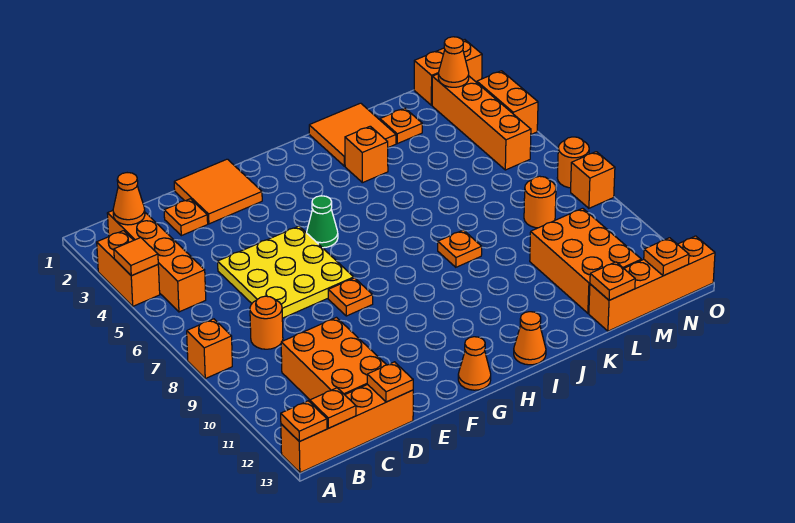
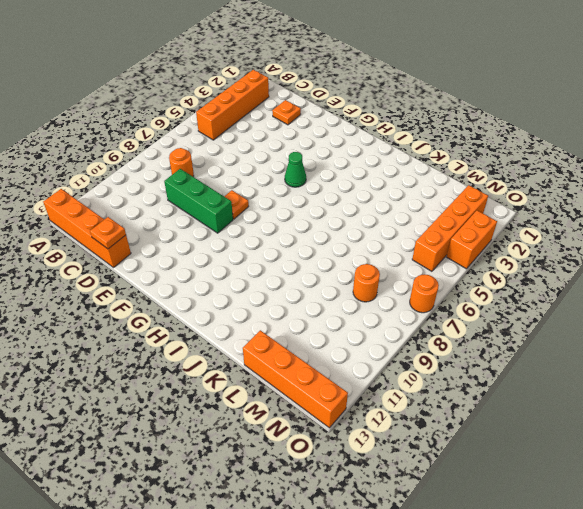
green brick D9:F9 level 1 -> none
none -> orange brick A3:A4 level 1
none -> orange brick A8 level 1
none -> orange brick C10:D12 level 1
none -> yellow plate D5:F7 level 1

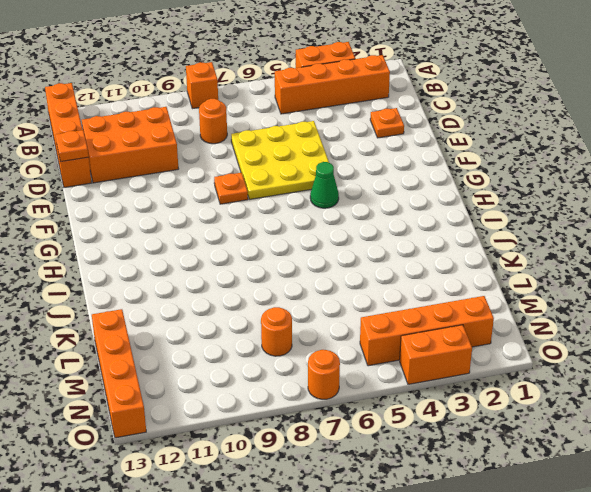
none -> orange tile E1:F2 level 1
none -> orange cone G13 level 1
none -> orange cone I13 level 1
none -> orange tile J1:K2 level 1

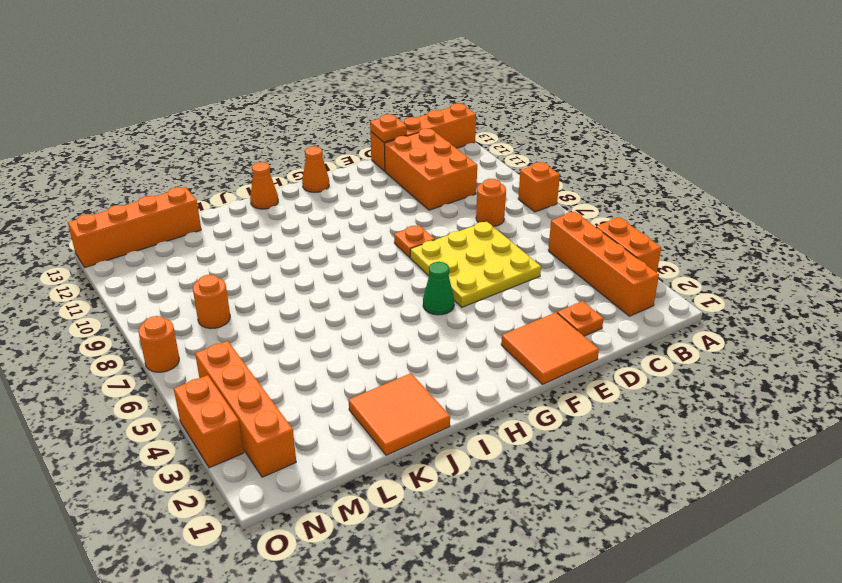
none -> orange brick J3 level 1
none -> orange plate J8 level 1
none -> orange plate L2 level 1
none -> orange brick L10:M12 level 1

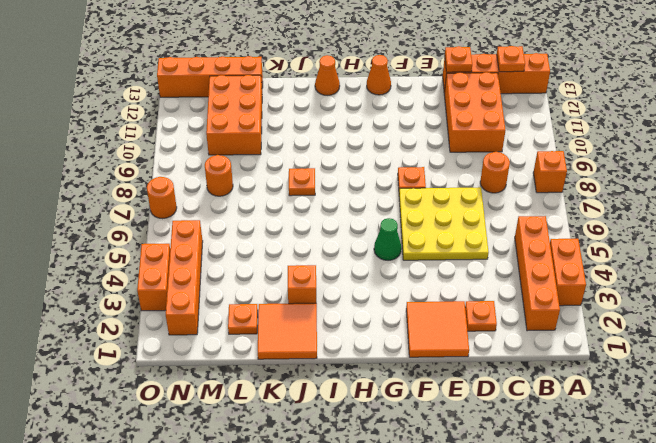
none -> orange brick N1:O1 level 1
none -> orange brick O8 level 1
none -> orange tile A4 level 2
none -> orange plate A13 level 2

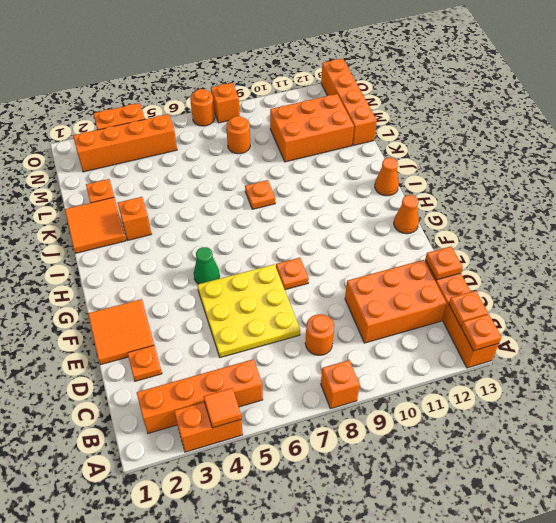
none -> orange brick N1:O1 level 1
none -> orange cone B2 level 2
none -> orange plate L13 level 2
none -> orange cone N2 level 2

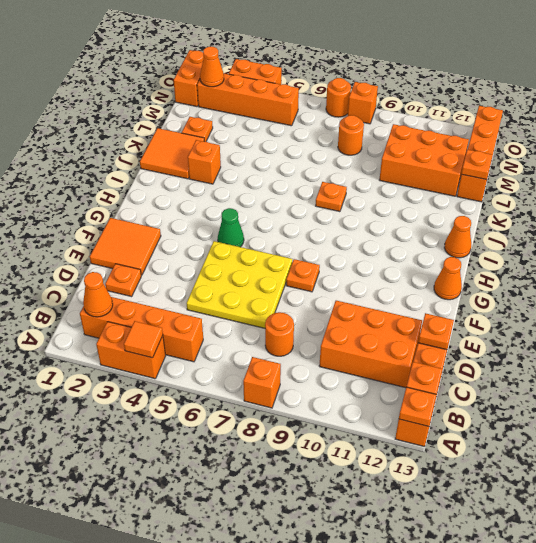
none -> orange plate N13 level 2

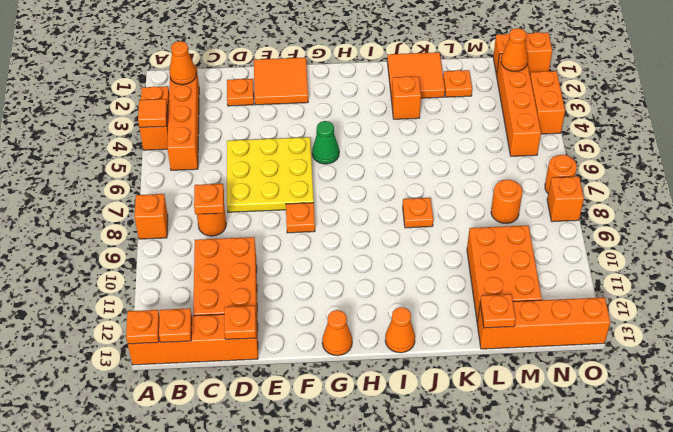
orange plate C8 level 2 -> orange plate N13 level 2

